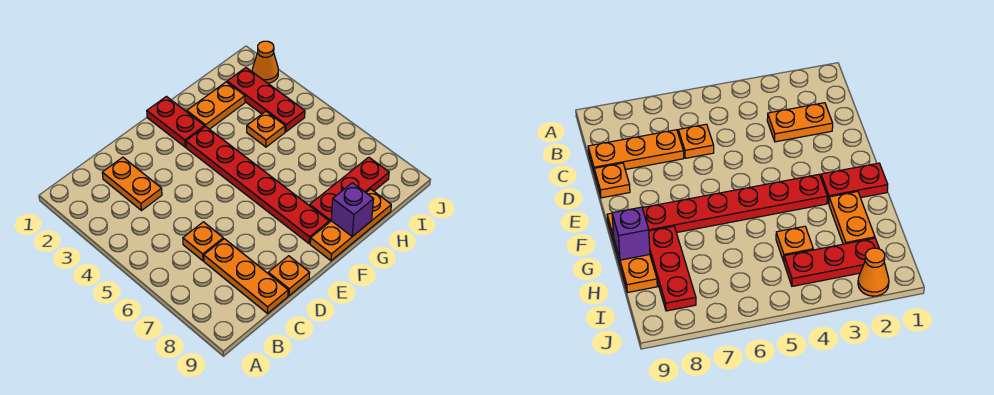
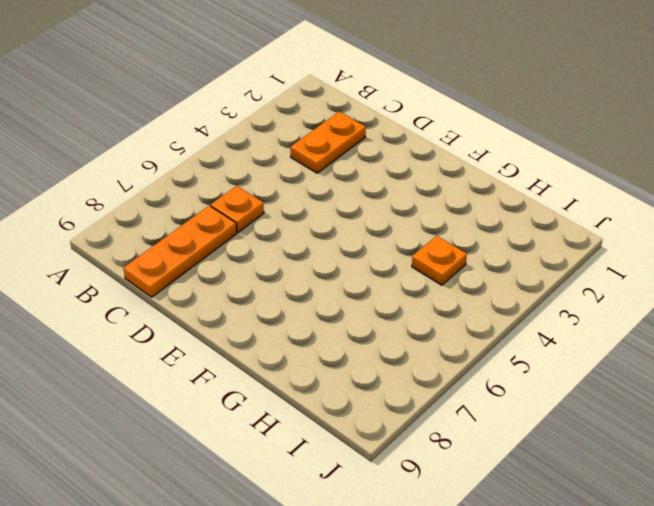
none -> orange plate D9 level 1
none -> red plate F1:F2 level 1
none -> red plate F3:F8 level 1

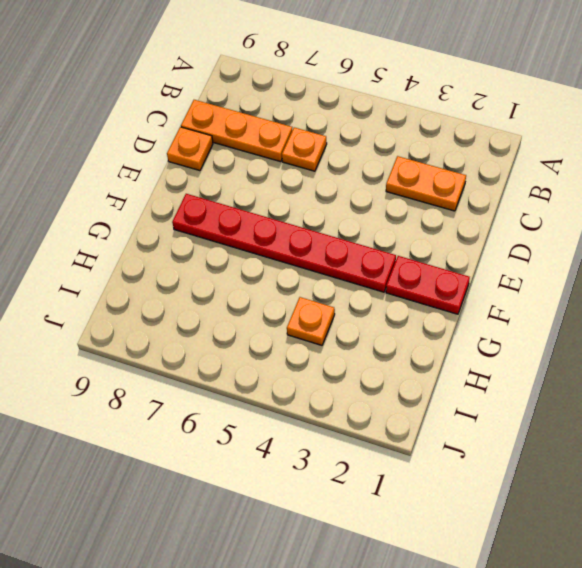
none -> orange plate F9:H9 level 1
none -> orange plate G2:H2 level 1
none -> red plate G8:I8 level 1

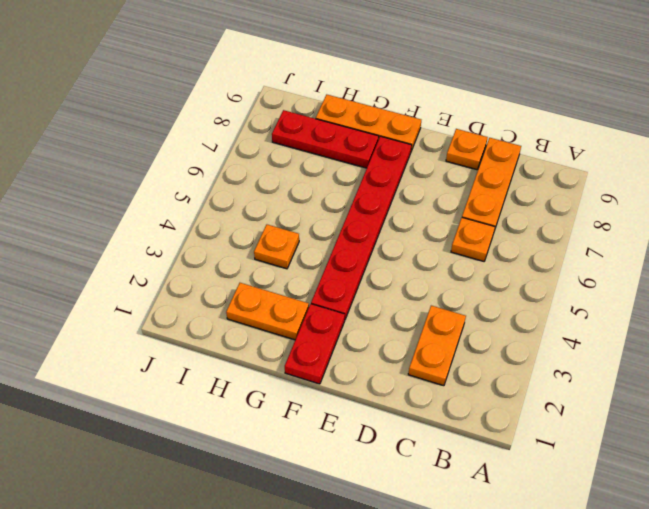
none -> red plate I2:I4 level 1
none -> orange cone J2 level 1
none -> purple brick G9 level 2

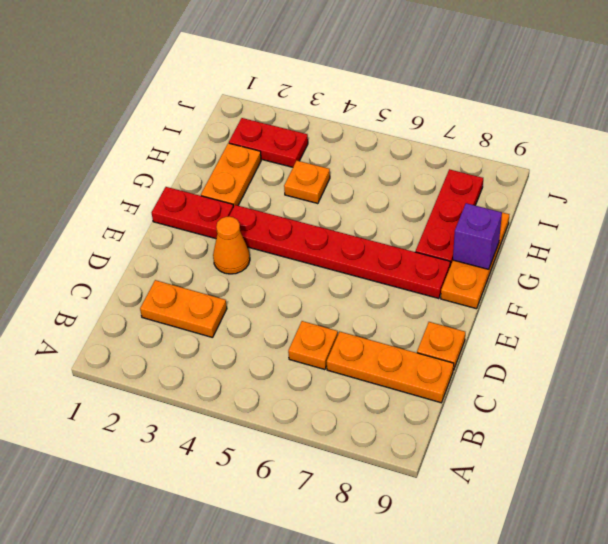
orange cone E3 level 1 -> orange cone J2 level 1
red plate I2:I3 level 1 -> red plate I2:I4 level 1

